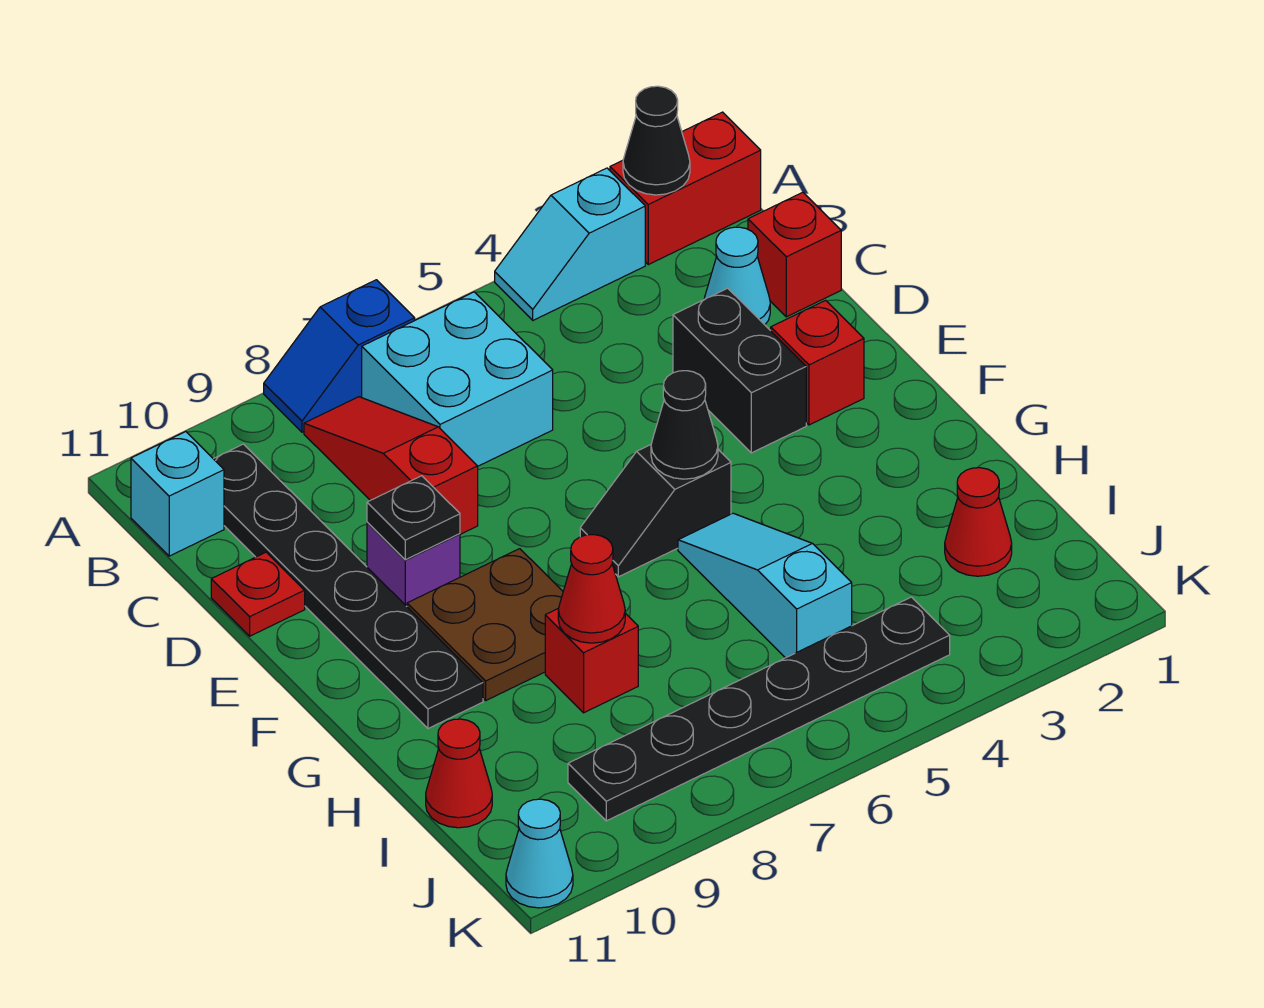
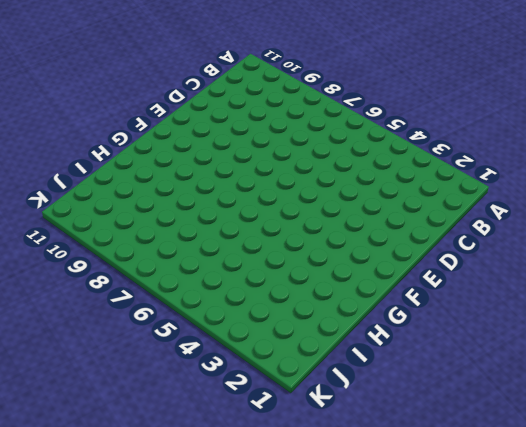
none -> red brick A1:A2 level 1
none -> cyan slope A3:A4 level 1 top 3
none -> blue slope A7:A8 level 1 top 7

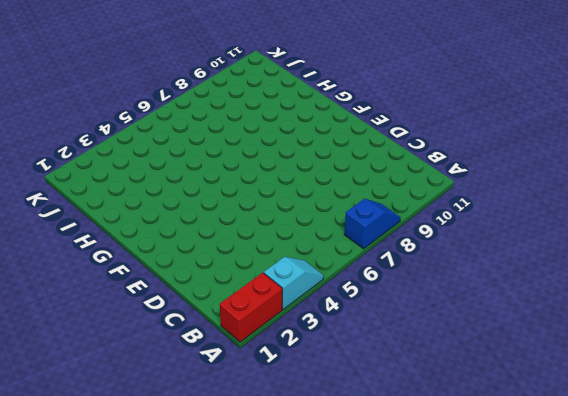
none -> cyan brick B6:C7 level 1
none -> red slope B8:D8 level 1 top D
none -> black plate B10:G10 level 1

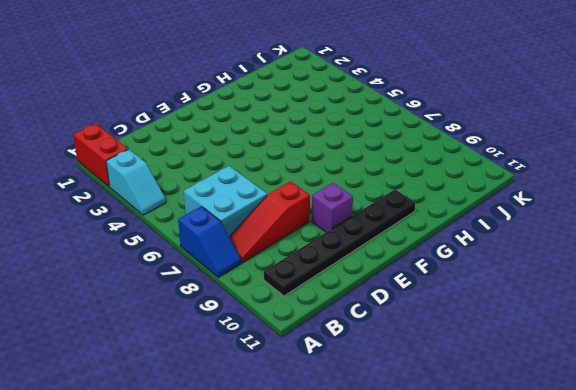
none -> cyan brick B11 level 1
none -> red brick C1 level 1
none -> cyan cone C2 level 1

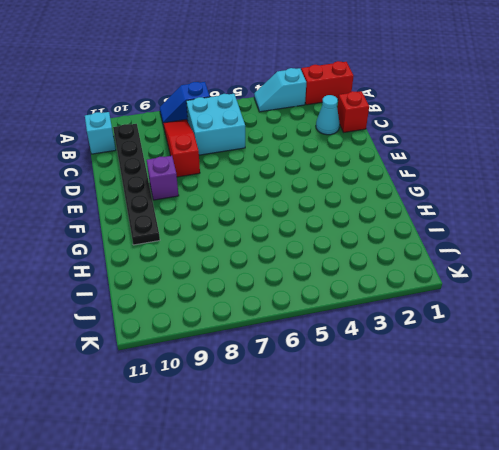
none -> black brick D3:E3 level 1
none -> red plate D11 level 1
none -> red brick E2 level 1

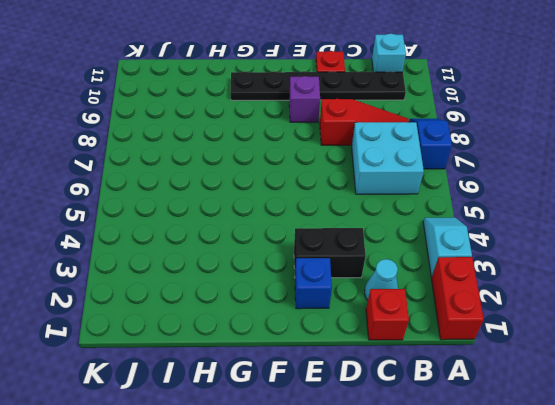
blue brick E2 level 1 -> red brick E2 level 1
none -> black slope F5:F6 level 1 top 5
none -> brown plate F8:G9 level 1
none -> cyan slope G5:I5 level 1 top I

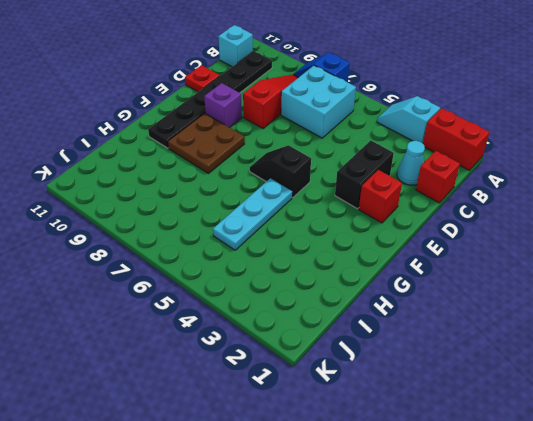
cyan plate G5:I5 level 1 -> cyan slope G5:I5 level 1 top I
none -> red brick H8 level 1
none -> red cone I2 level 1
none -> red cone I11 level 1

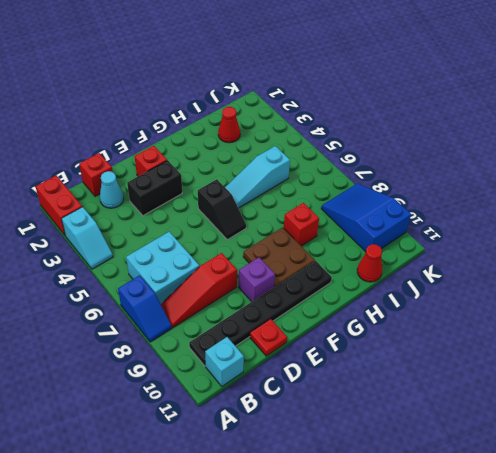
blue slope J8:K10 level 1 top 10 -> black plate J4:J9 level 1
none -> cyan cone K11 level 1
none -> black cone A2 level 2
none -> black plate E9 level 2

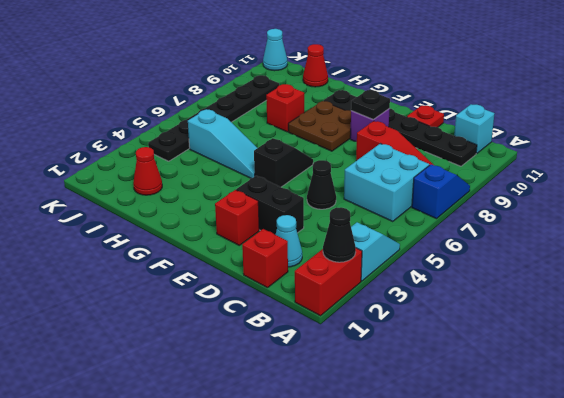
black cone D5 level 1 -> black cone F5 level 2
none -> red cone H8 level 2

